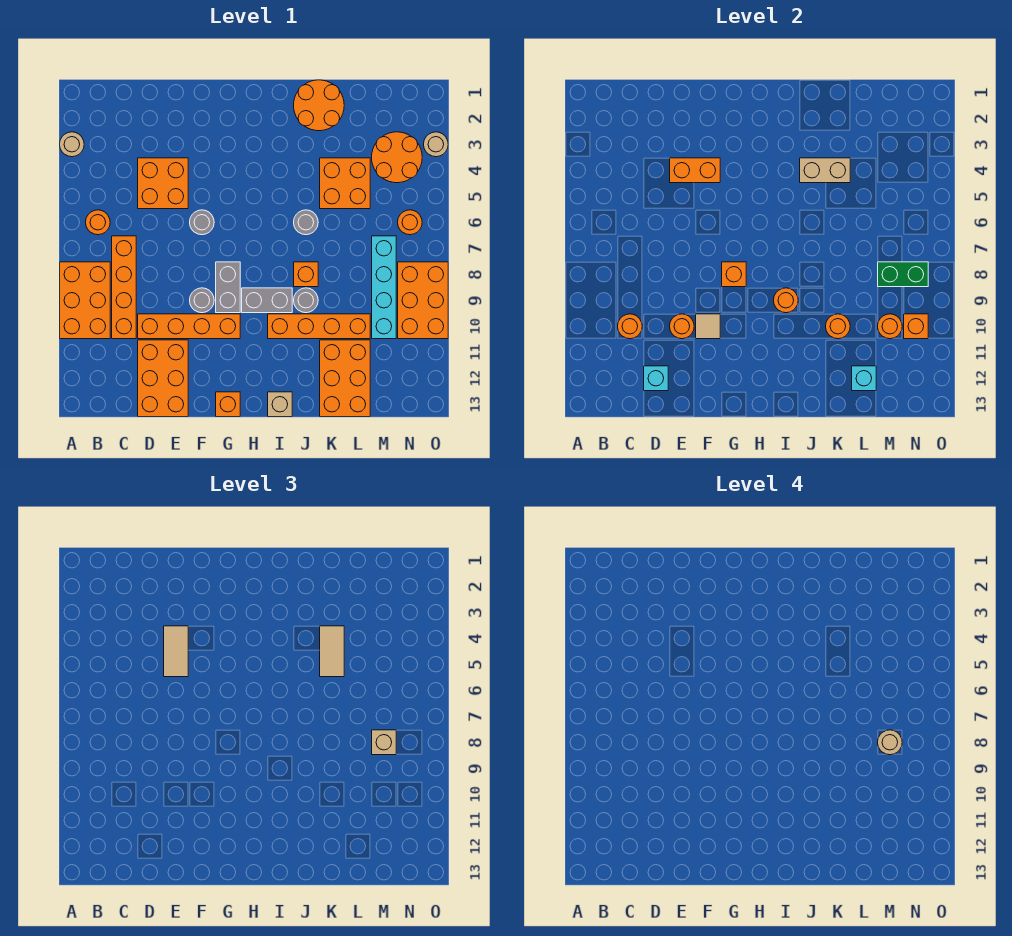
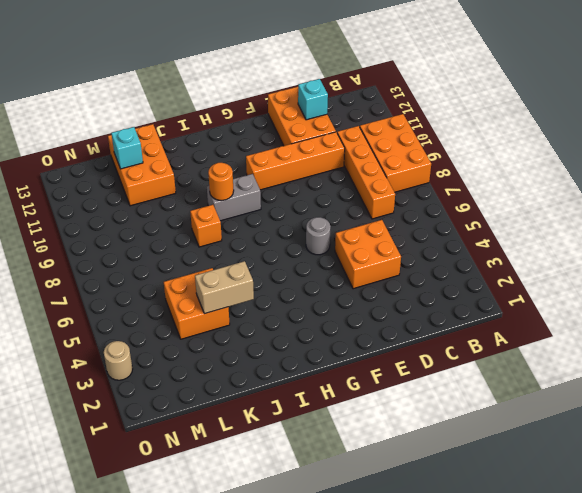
none -> tan round brick A3 level 1
none -> orange round brick B6 level 1
none -> grey round brick F9 level 1
none -> grey brick G8:G9 level 1

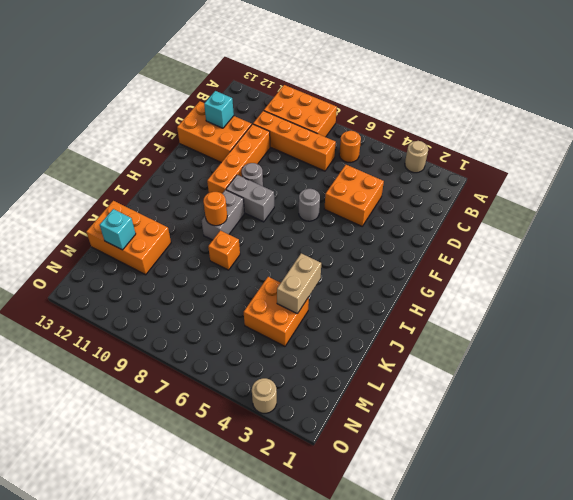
none -> orange brick G13 level 1
none -> orange brick I10:L10 level 1
none -> tan brick I13 level 1
none -> orange round brick J1:K2 level 1

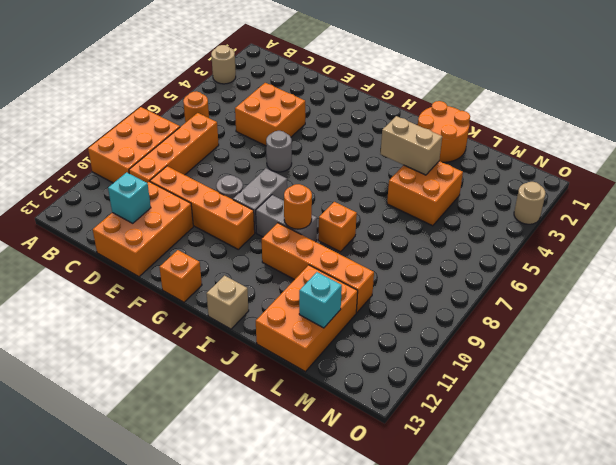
none -> grey round brick J6 level 1
none -> grey round brick J9 level 1
none -> orange round brick M3:N4 level 1
none -> cyan brick M7:M10 level 1

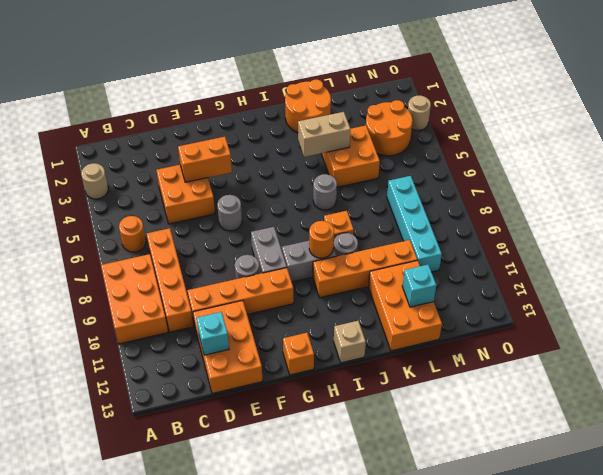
none -> orange round brick N6 level 1
none -> orange brick N8:O10 level 1
none -> orange round brick C10 level 2
none -> orange round brick E10 level 2

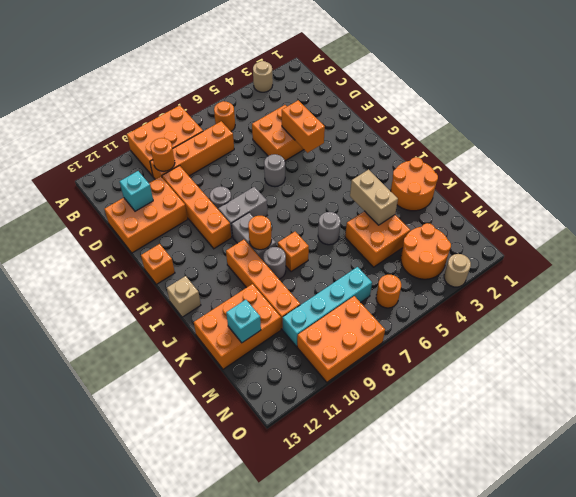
none -> orange round brick E10 level 2
none -> tan tile F10 level 2
none -> orange brick G8 level 2
none -> orange round brick K10 level 2

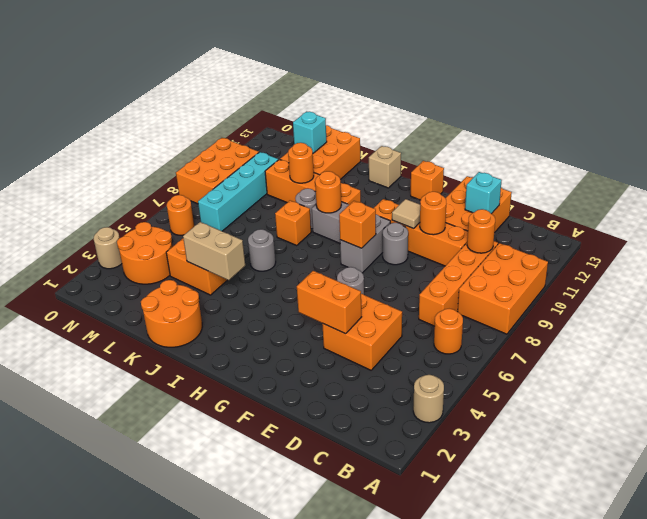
none -> green brick M8:N8 level 2
none -> orange round brick M10 level 2
none -> orange brick N10 level 2
none -> tan tile E4:E5 level 3

